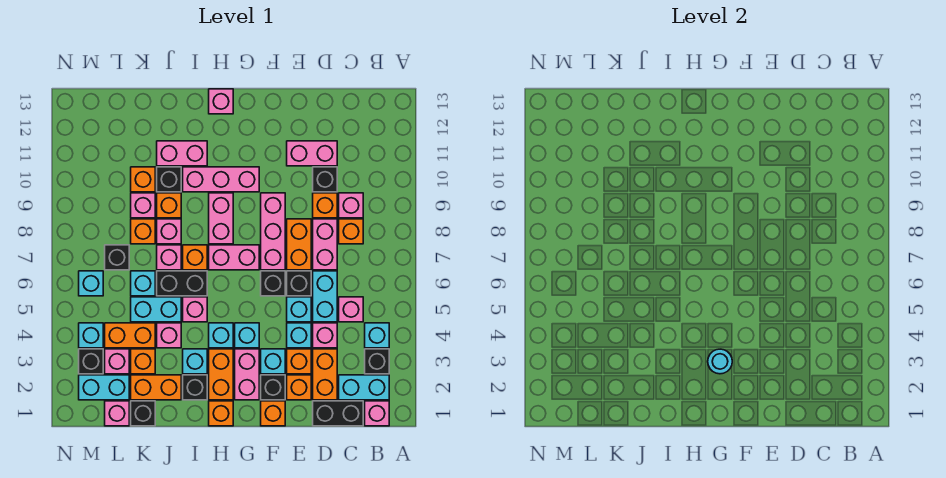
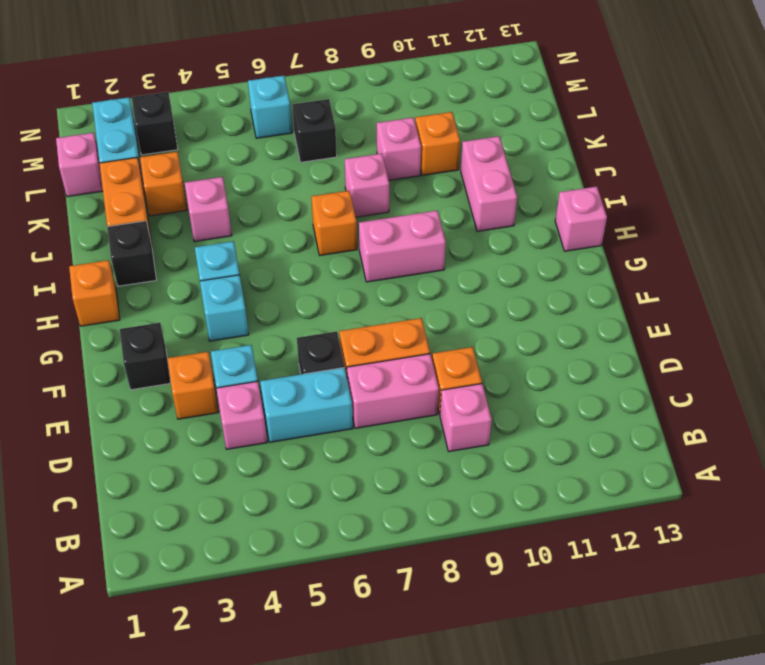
none -> pink brick B1 level 1
none -> cyan brick B2:C2 level 1
none -> black brick B3 level 1
none -> cyan brick B4 level 1

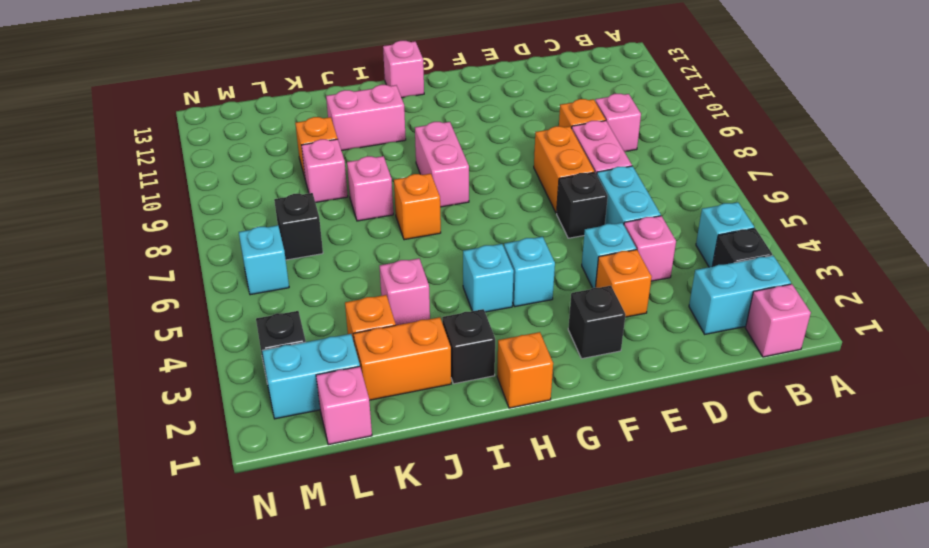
none -> black brick C1:D1 level 1
none -> pink brick C5 level 1
none -> orange brick C8 level 1
none -> orange brick D2:D3 level 1

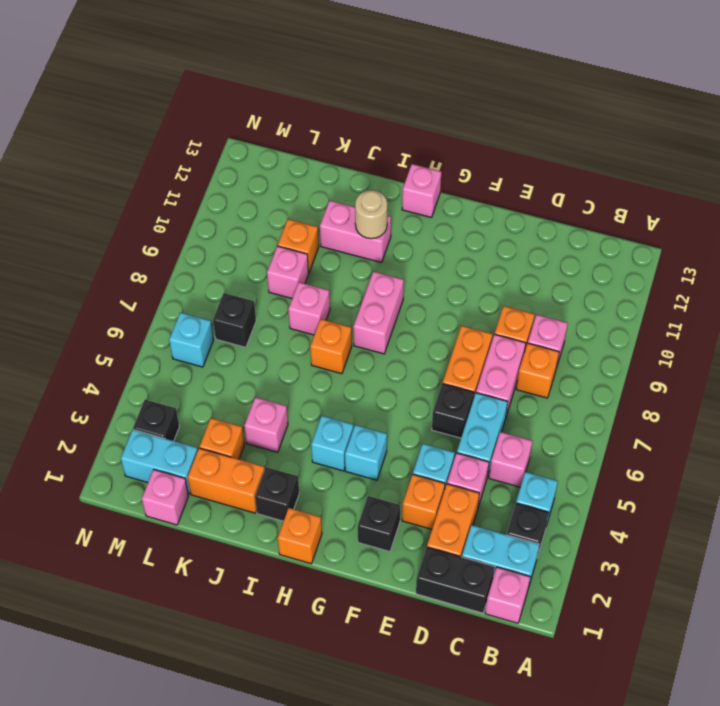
tan round brick I11 level 2 -> none
none -> black brick D10 level 1
none -> pink brick D11:E11 level 1
none -> orange brick E2 level 1
none -> cyan brick E5 level 1

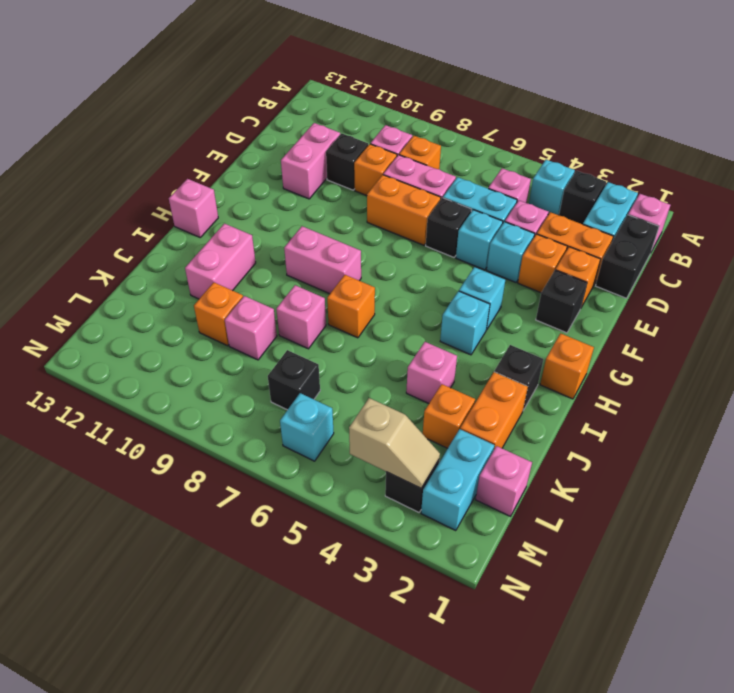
tan slope M3:M4 level 2 top 4 -> none
none -> orange brick F1 level 1
none -> cyan brick F3 level 1
none -> black brick F6 level 1
none -> pink brick F7:F9 level 1

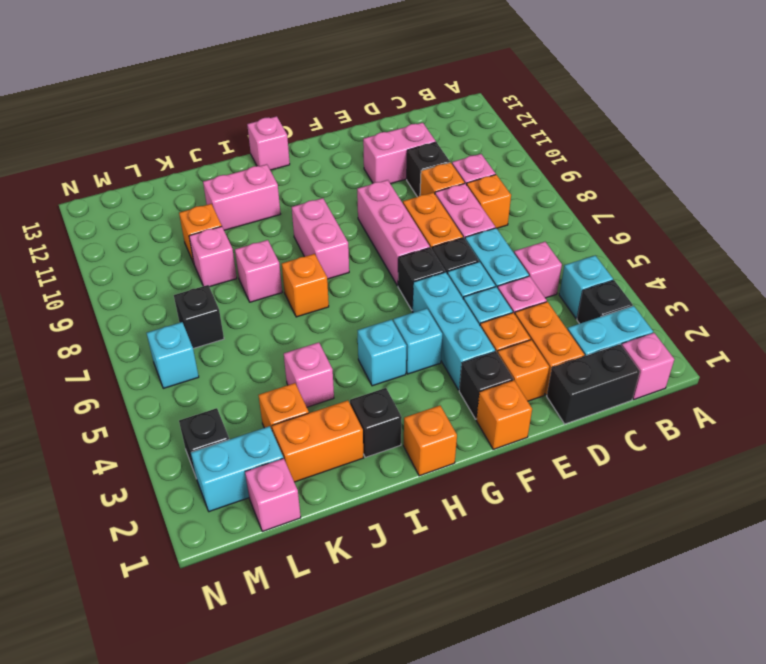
cyan brick F3:F5 level 1 -> cyan brick F3 level 1
none -> pink brick G2:G3 level 1
none -> pink brick G7:H7 level 1
none -> pink brick G10:I10 level 1
none -> orange brick H2:H3 level 1

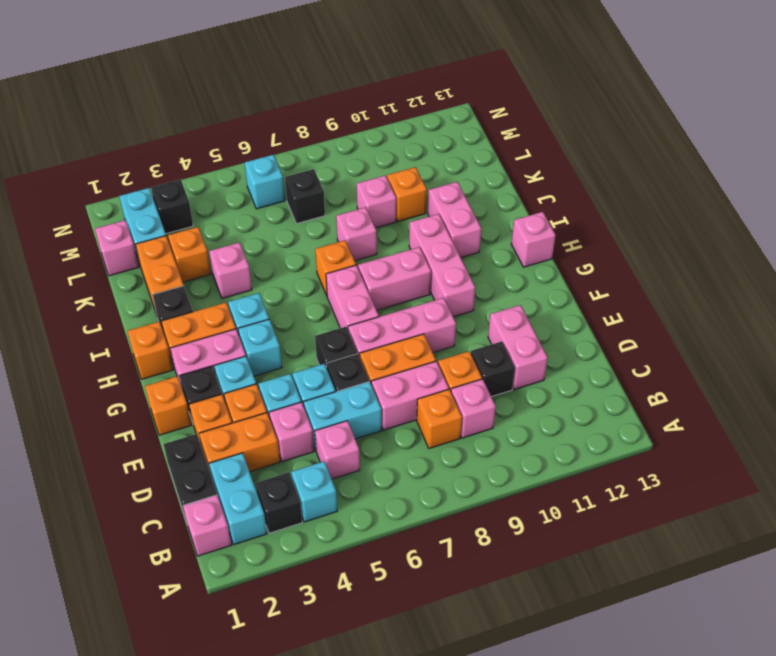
none -> cyan brick I3 level 1
none -> pink brick I5 level 1
none -> black brick I6:J6 level 1
none -> cyan brick J5:K5 level 1

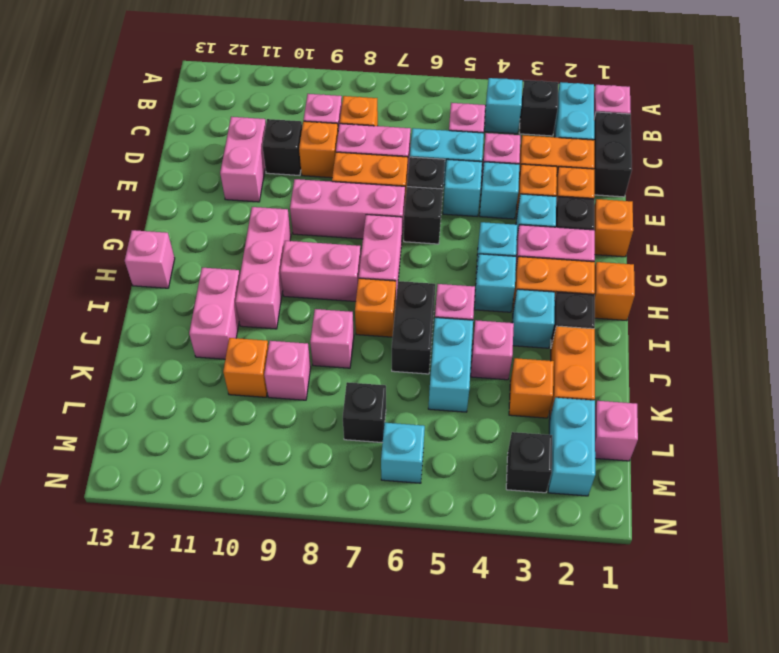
none -> pink brick J7 level 1
none -> orange brick J9 level 1
none -> black brick J10 level 1
none -> black brick K1 level 1

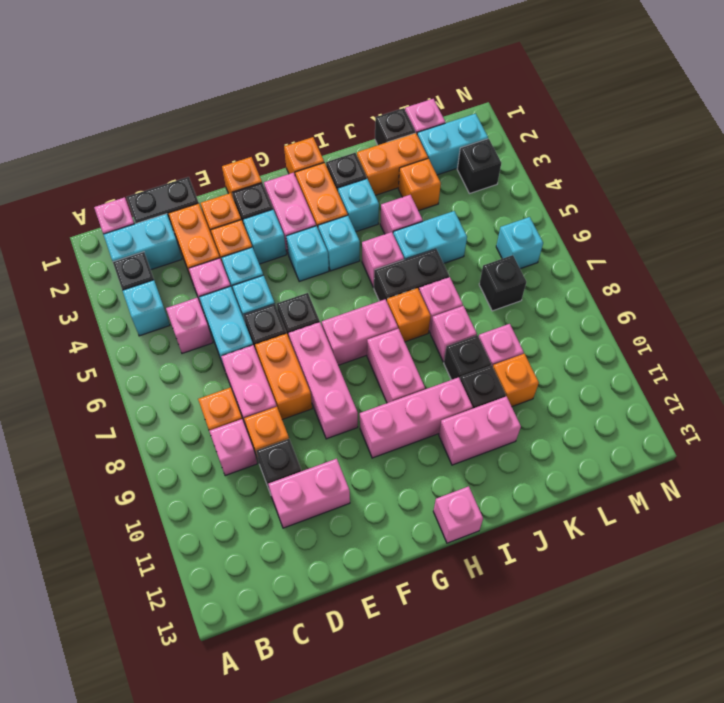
black brick J9 level 1 -> orange brick J9 level 1
none -> orange brick K4:L4 level 1
none -> cyan brick K6 level 1
none -> orange brick K8 level 1
none -> pink brick L3 level 1

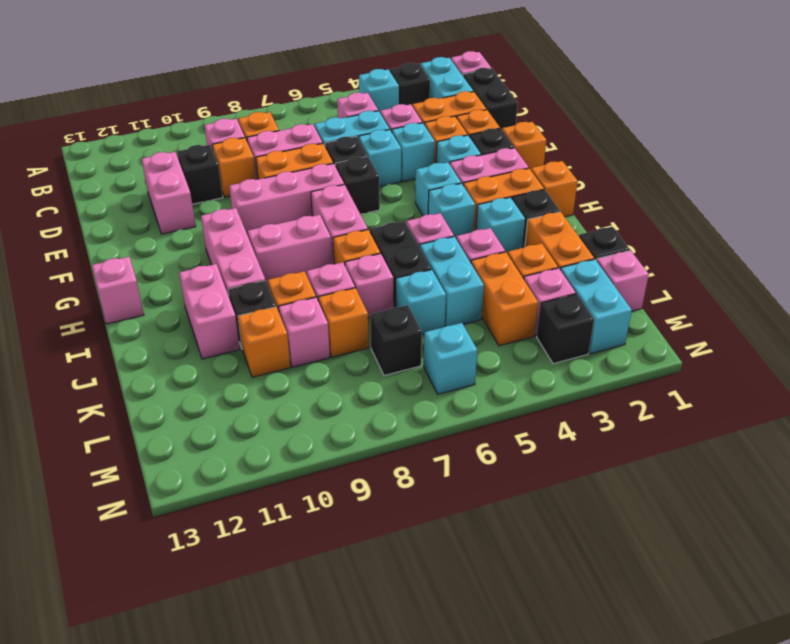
none -> cyan brick M4 level 1
none -> cyan round brick G3 level 2

